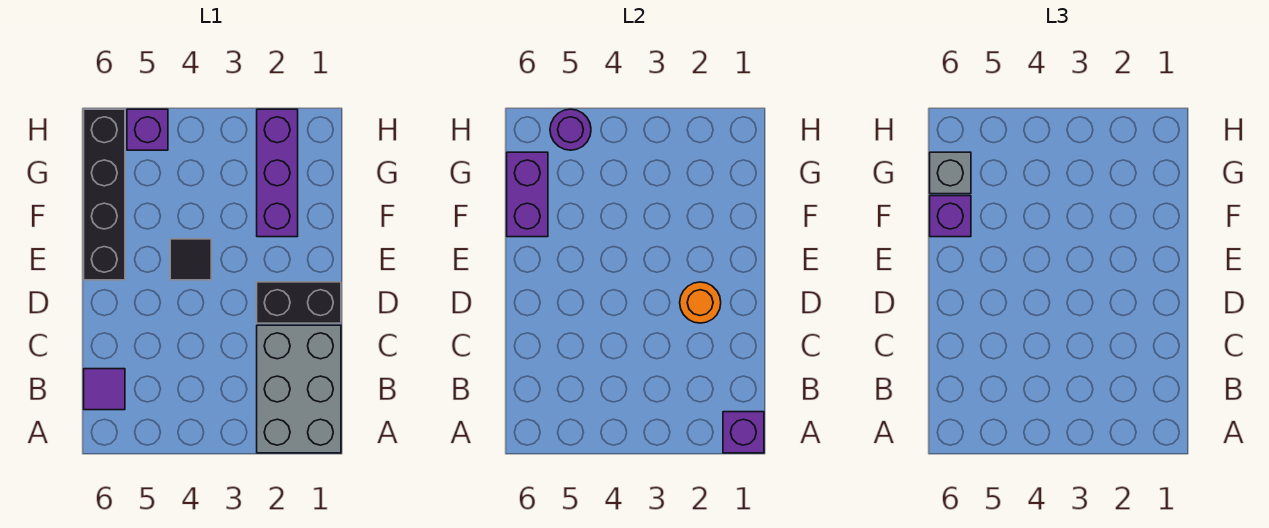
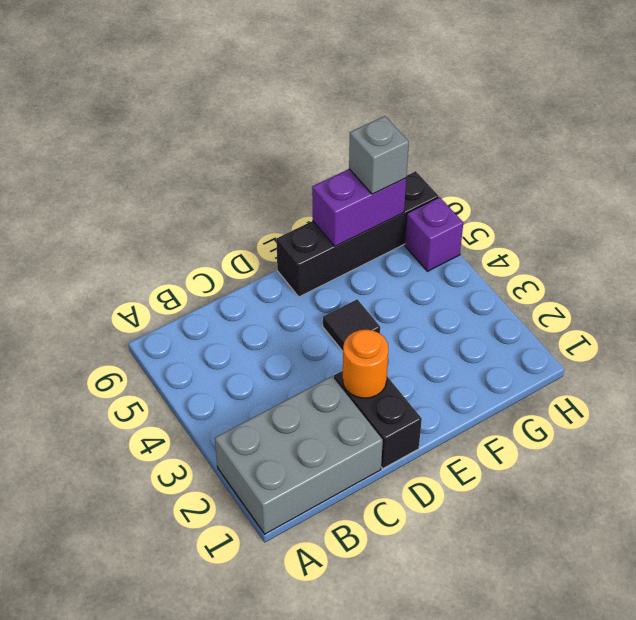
none -> purple tile B6 level 1
none -> purple brick F2:H2 level 1
none -> purple brick A1 level 2

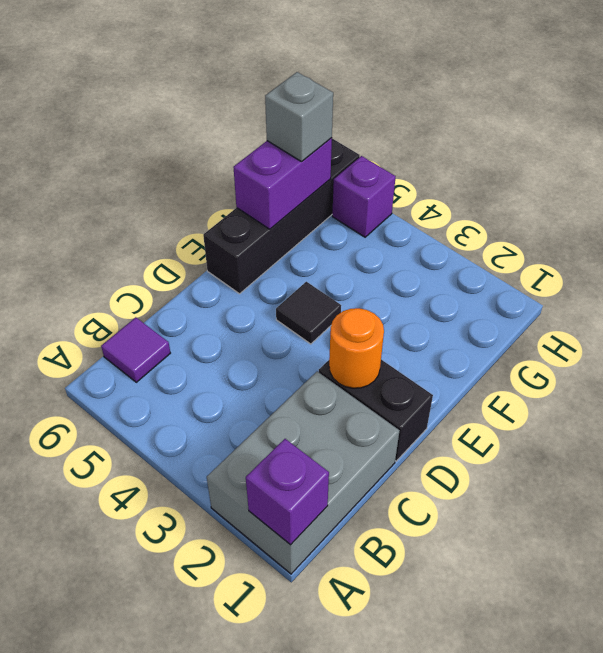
none -> purple brick F2:H2 level 1
none -> purple round brick H5 level 2
none -> purple brick F6 level 3

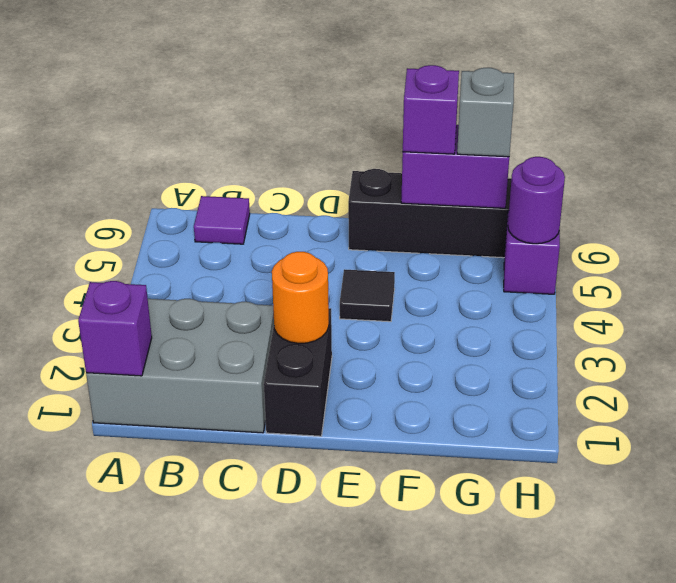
none -> purple brick F2:H2 level 1

